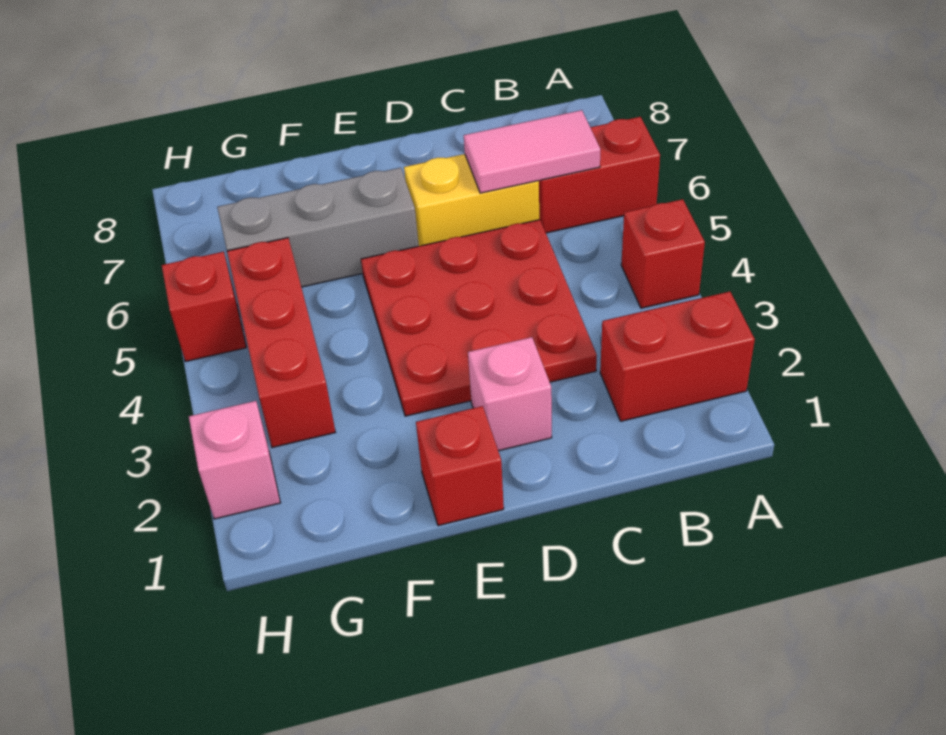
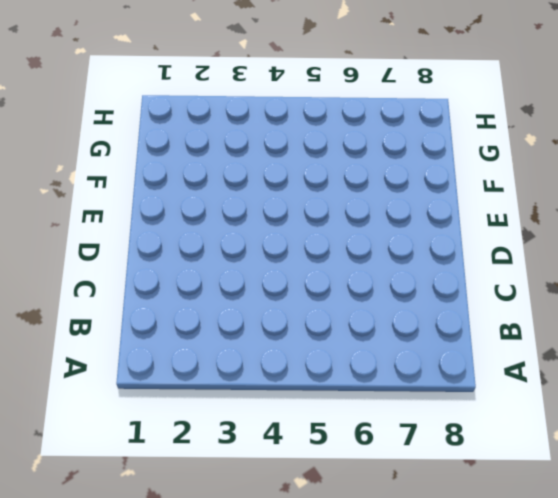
none -> red brick A2:B2 level 1
none -> red brick A4 level 1
none -> red brick A6:B6 level 1

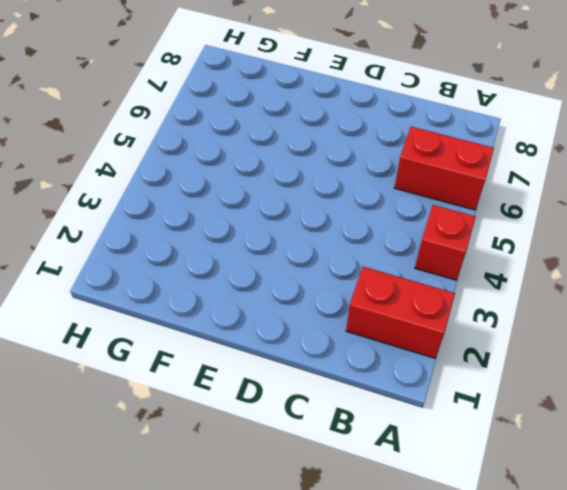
none -> red plate C3:E5 level 1
none -> yellow brick C6:D6 level 1
none -> pink brick D2 level 1

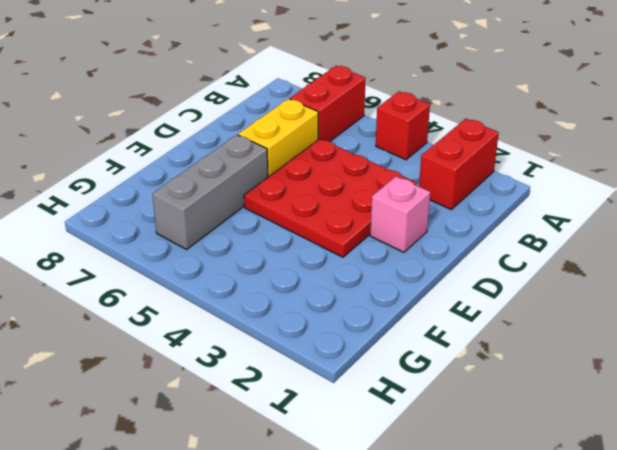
none -> red brick E1 level 1
none -> red brick G3:G5 level 1
none -> pink brick H2 level 1

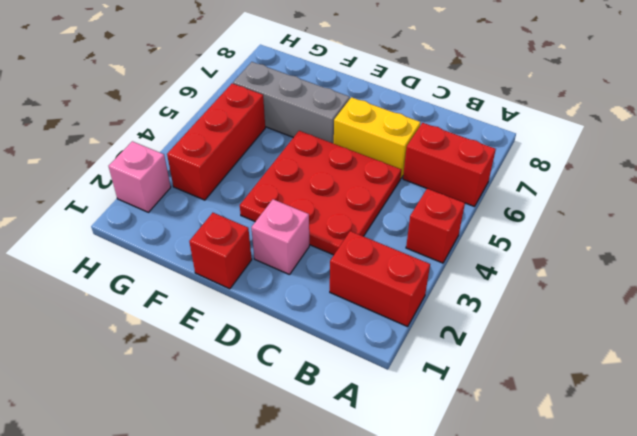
none -> red brick H5 level 1
none -> pink tile B6:C6 level 2

